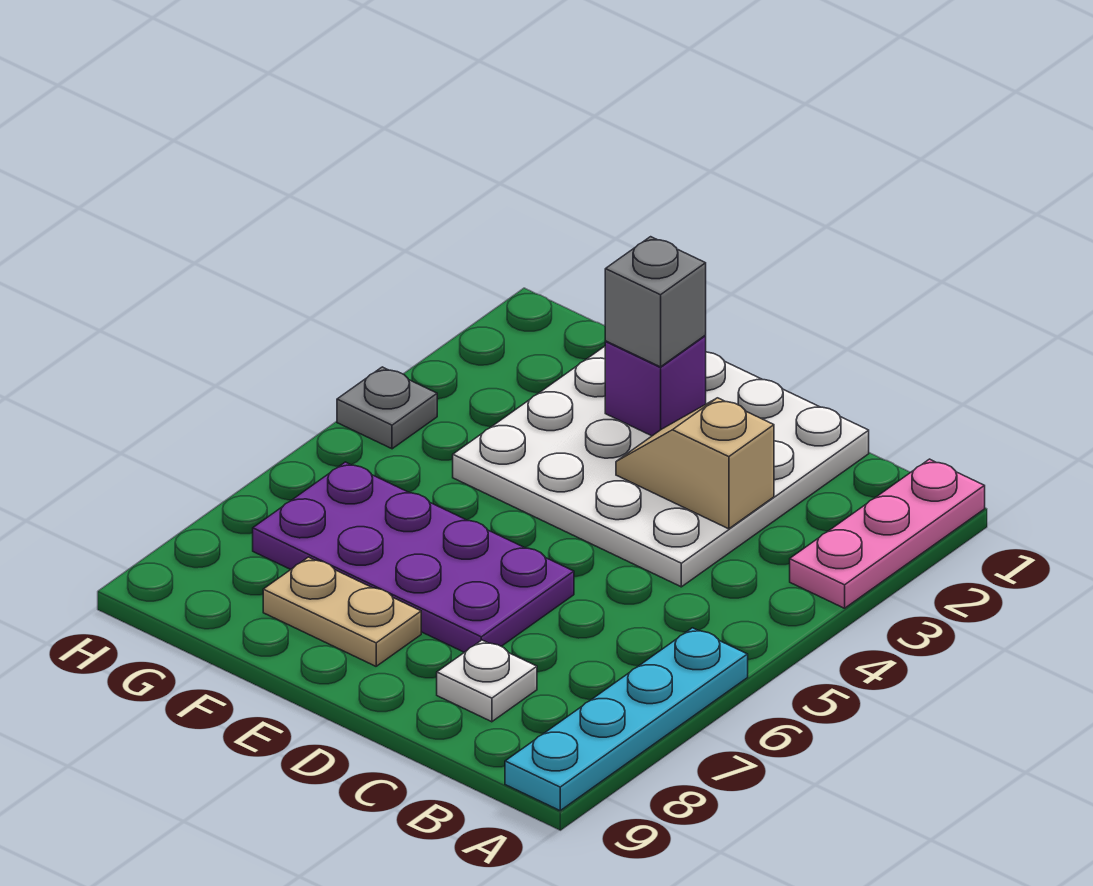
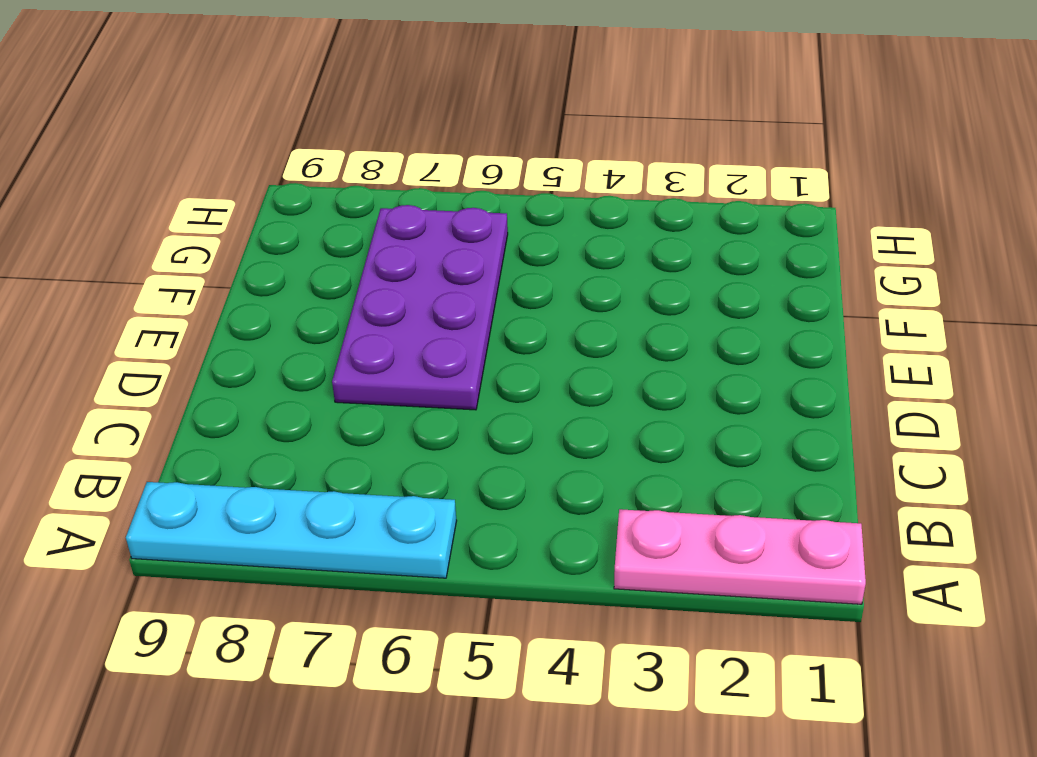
none -> white plate C1:F4 level 1
none -> white plate C8 level 1

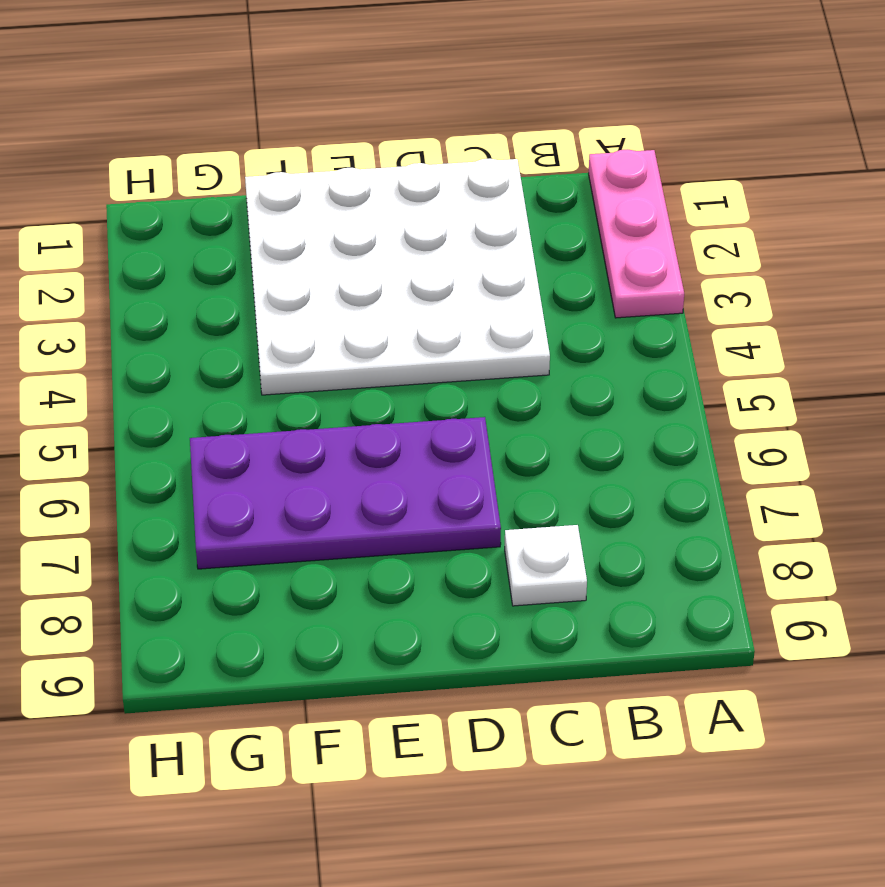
none -> cyan plate A6:A9 level 1
none -> tan plate E8:F8 level 1

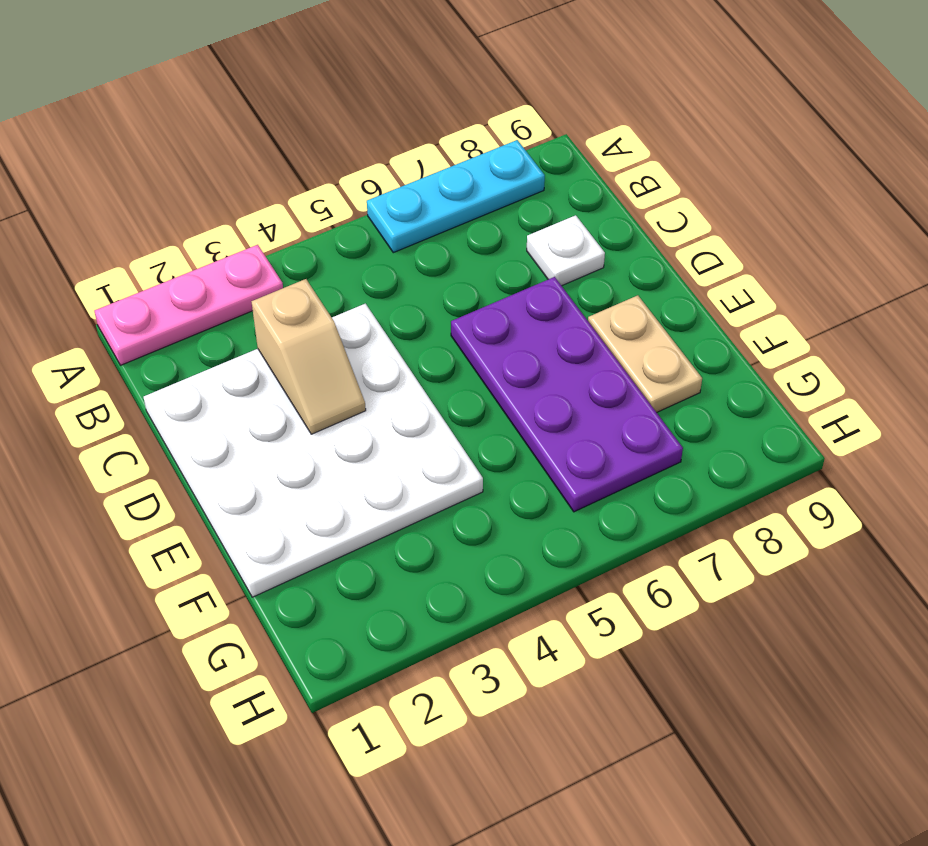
cyan plate A6:A8 level 1 -> cyan plate A6:A9 level 1
none -> grey plate H4 level 1
none -> purple brick E2 level 2

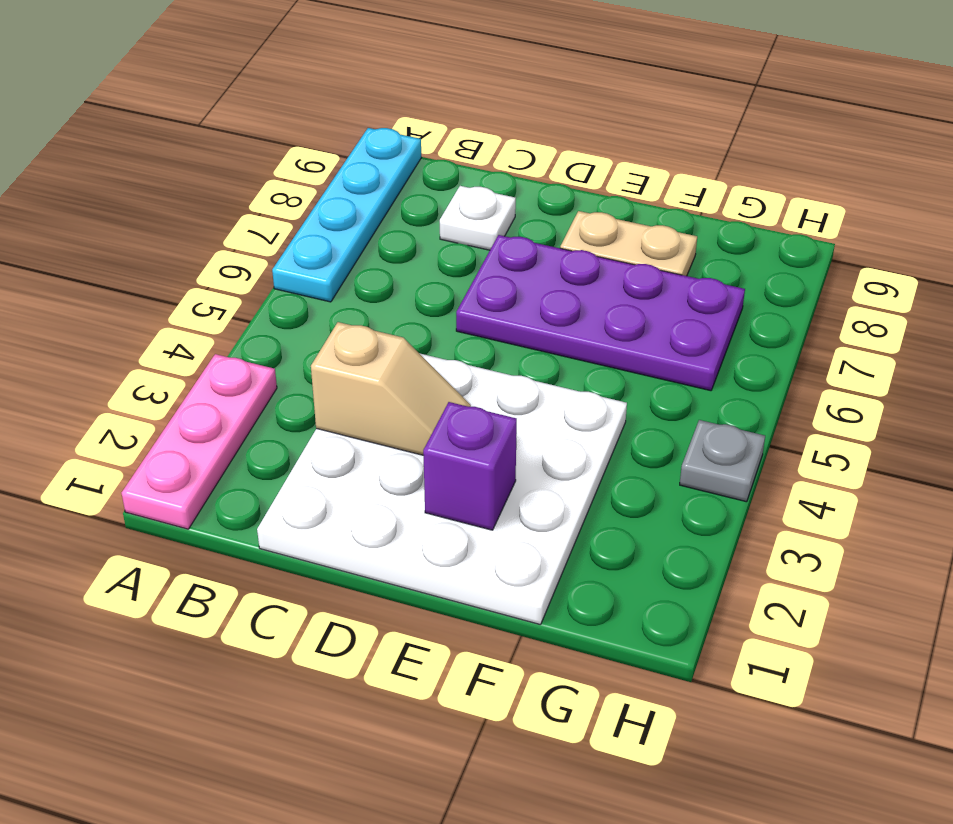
none -> grey brick E2 level 3

